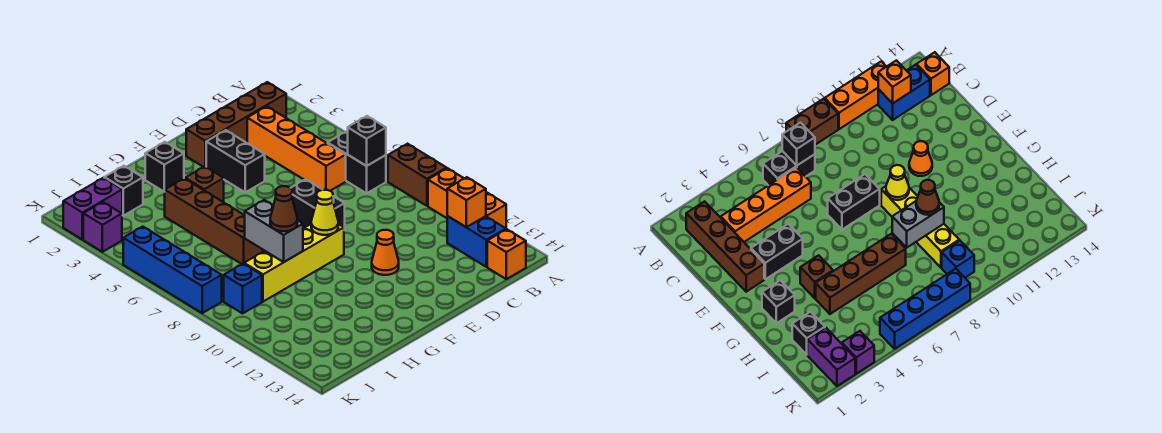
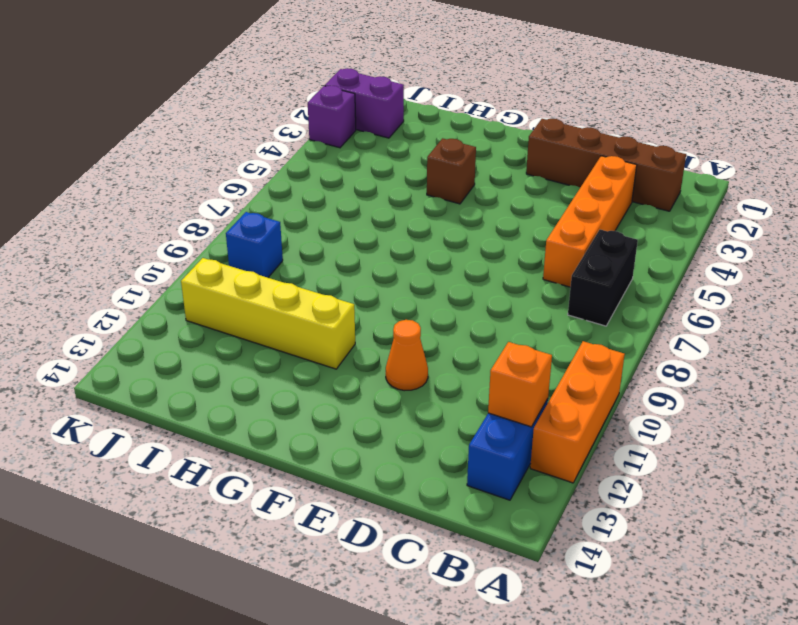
yellow brick G11:J11 level 1 -> yellow brick F9:I9 level 1
none -> brown brick A8:A9 level 1
none -> orange brick B14 level 1
none -> black brick E3:E4 level 1

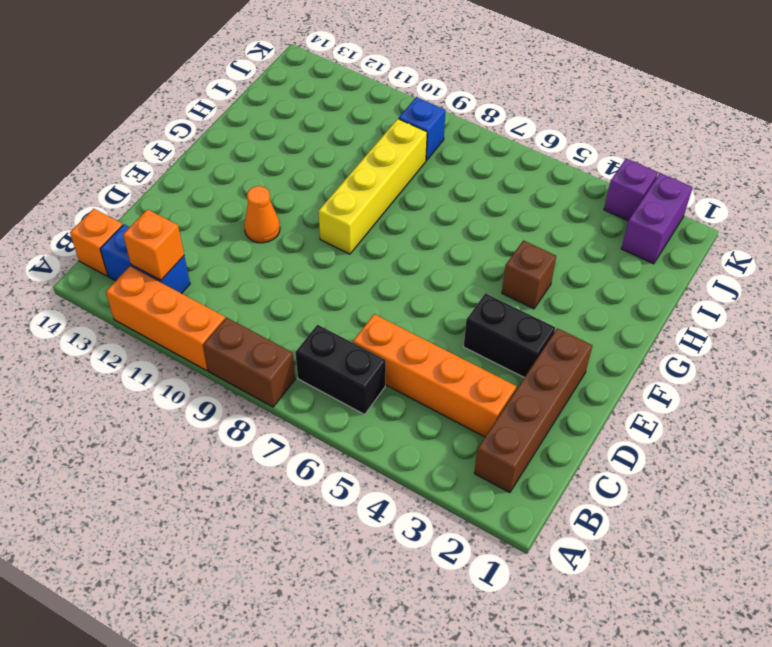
none -> black brick E7:E8 level 1
none -> black brick G2 level 1
none -> brown brick H4:H7 level 1

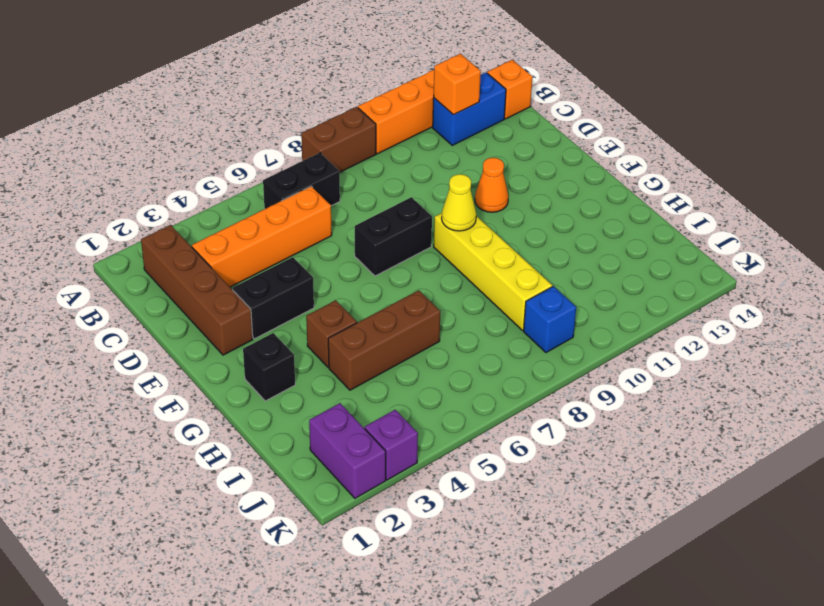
brown brick H4:H6 level 1 -> brown brick H4:H7 level 1
none -> black brick I2 level 1
none -> blue brick K5:K8 level 1
none -> black brick B7 level 2

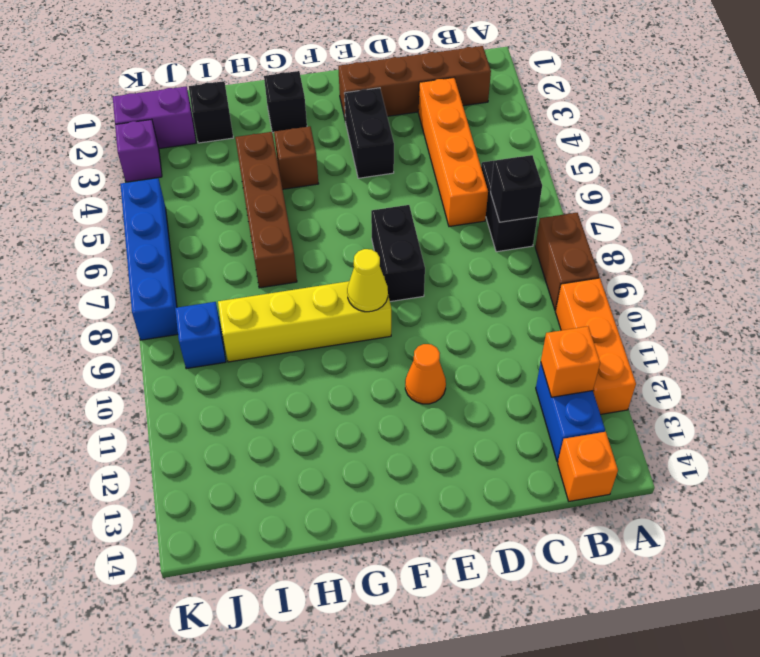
none -> grey brick H8:H9 level 2
none -> brown cone H9 level 3

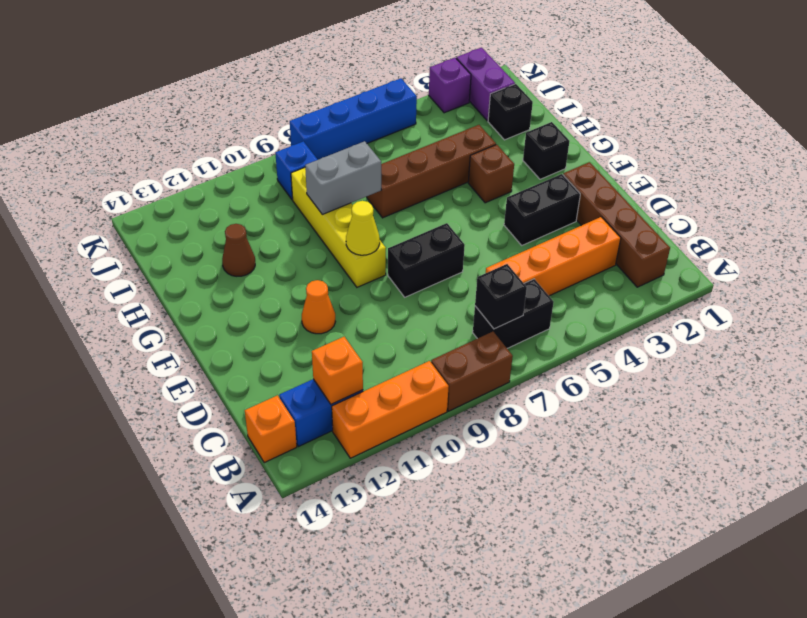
brown cone H12 level 1 -> brown cone H9 level 3

